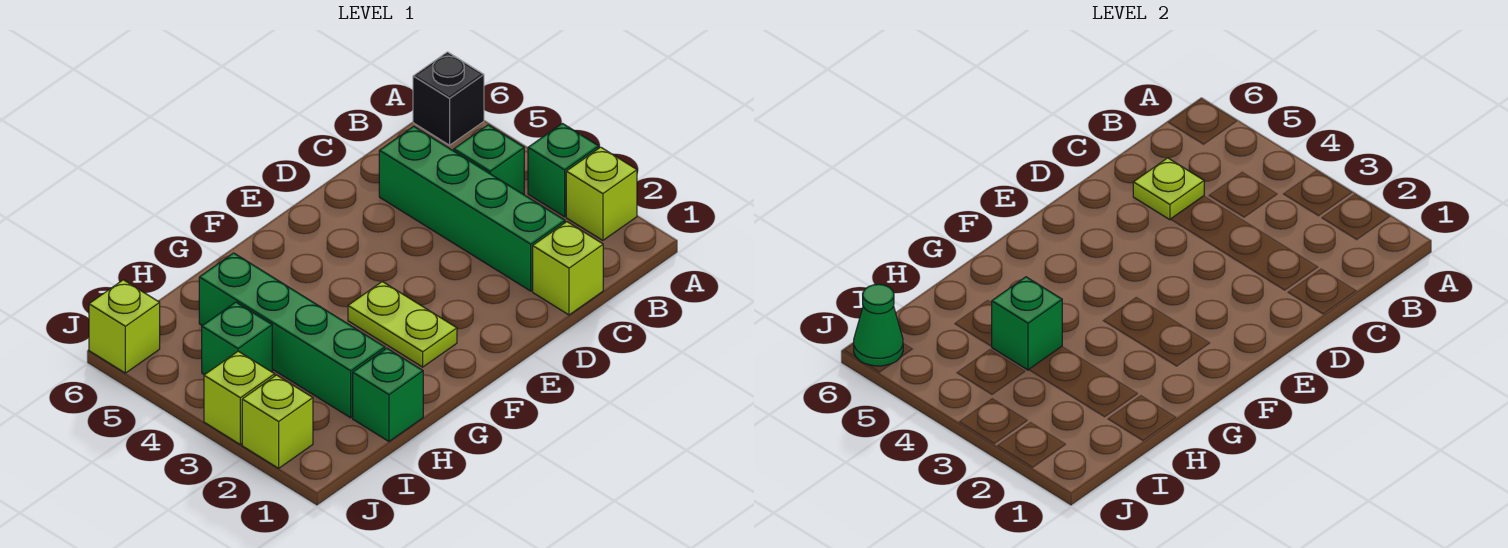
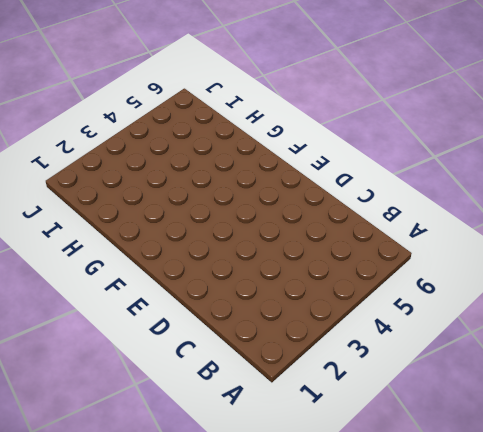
none -> lime brick A2 level 1
none -> green brick A3 level 1
none -> black brick A6 level 1

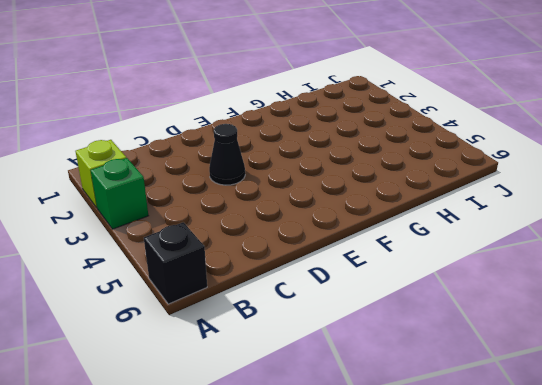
black cone D3 level 1 -> none
none -> green brick B4 level 1
none -> lime brick C1 level 1
none -> green brick C2:C5 level 1

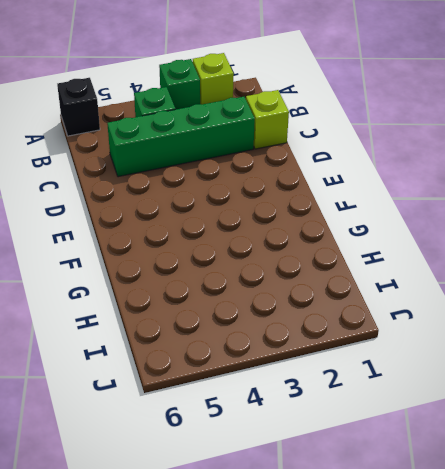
none -> lime plate F2:F3 level 1
none -> green brick H1 level 1
none -> green brick H2:H5 level 1

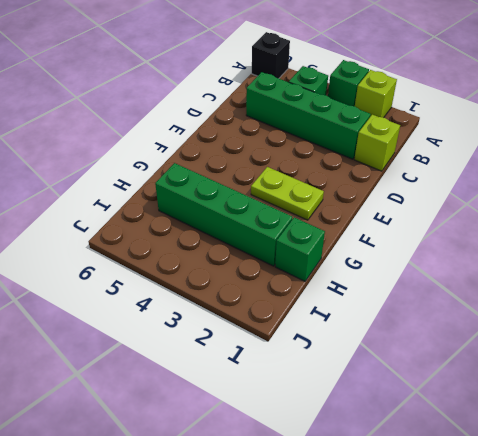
none -> green brick I4 level 1
none -> lime brick J2 level 1
none -> lime brick J3 level 1

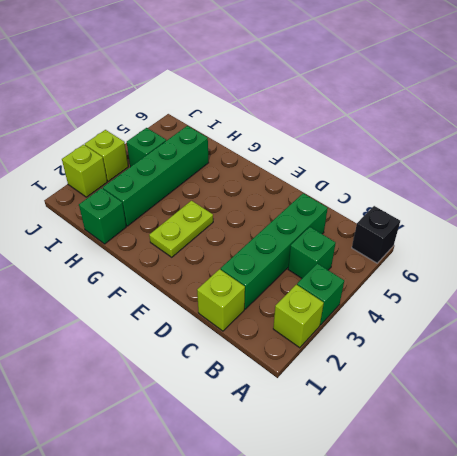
none -> lime brick J6 level 1
none -> lime plate C5 level 2
none -> green brick H4 level 2

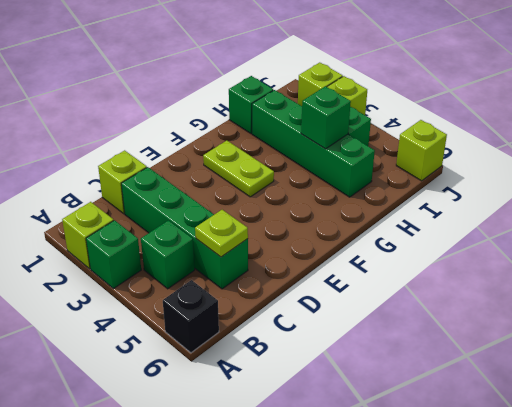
none -> green cone J6 level 2

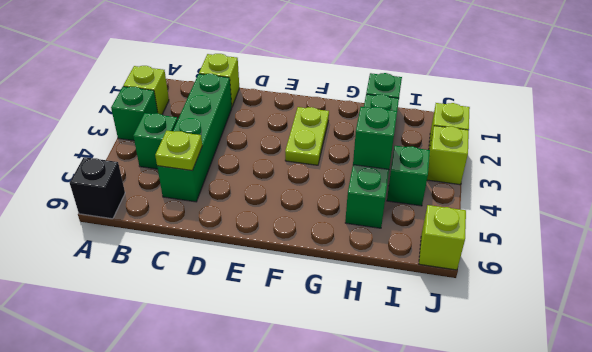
none -> green cone J6 level 2

